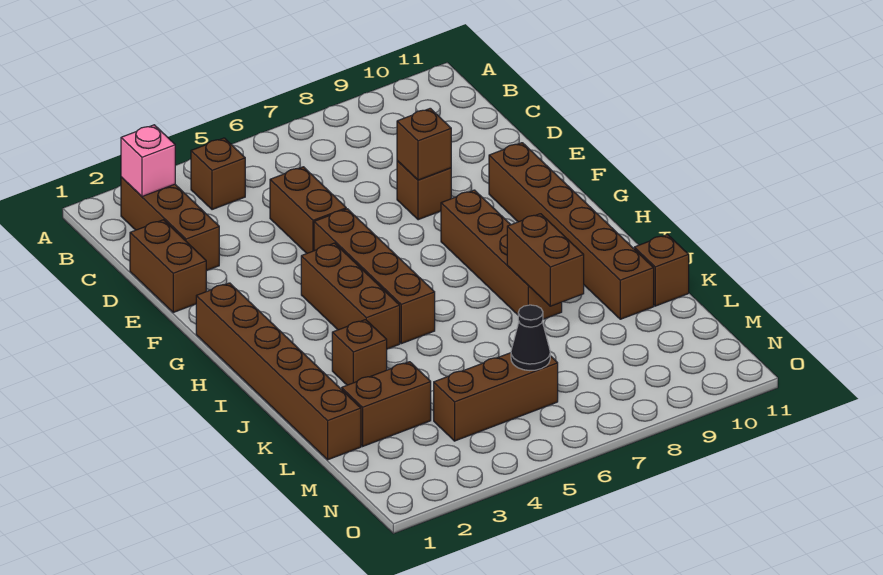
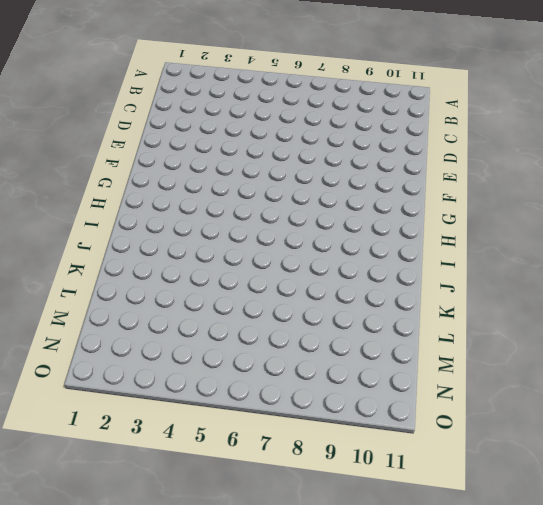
none -> brown brick B2:D2 level 1
none -> brown brick B4 level 1
none -> brown brick D1:E1 level 1

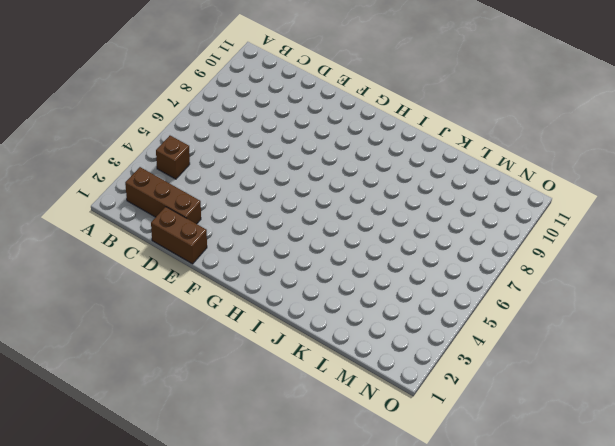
none -> brown brick D5:E5 level 1
none -> brown brick E8 level 1
none -> brown brick F5:I5 level 1

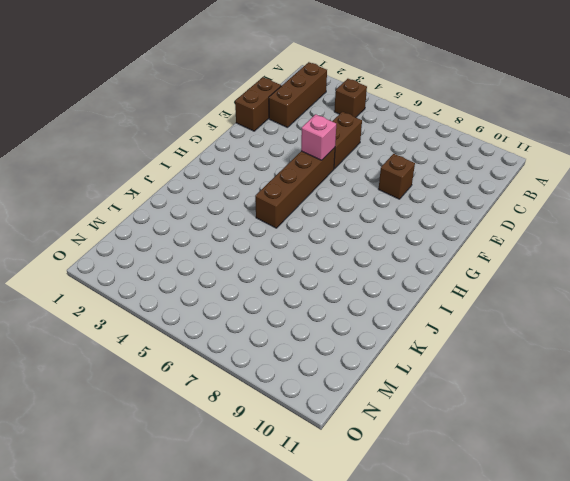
pink brick F5 level 2 -> pink brick B2 level 2
none -> brown brick F10:K10 level 1
none -> brown brick G1:L1 level 1
none -> brown brick G4:I4 level 1

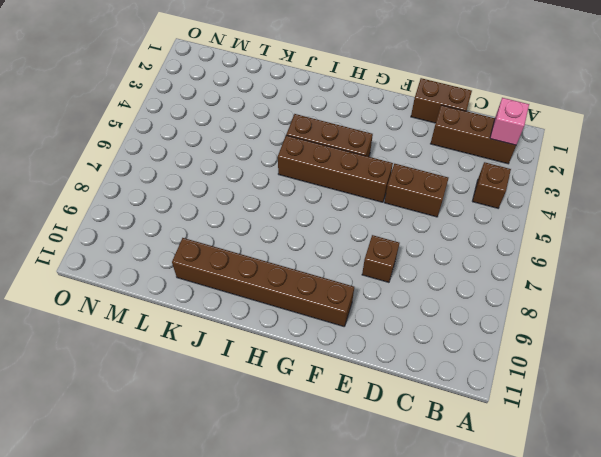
none -> brown brick G1:L1 level 1
none -> brown brick G8:J8 level 1
none -> brown brick J3 level 1

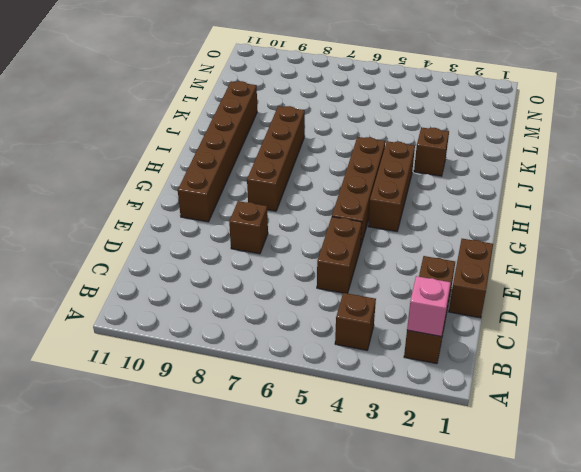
none -> brown brick G1:L1 level 1
none -> brown brick K11 level 1
none -> brown brick L2:L3 level 1

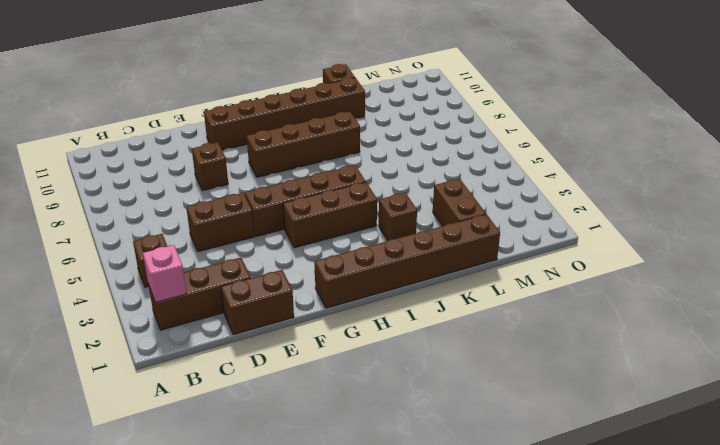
none -> brown brick M4:M6 level 1
none -> brown brick E8 level 2
none -> brown brick J8:K8 level 2

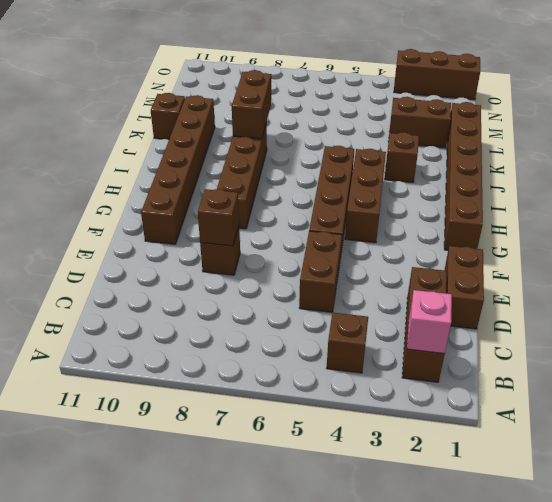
brown brick O1:O3 level 1 -> brown brick M4:M6 level 1
none -> black cone M6 level 2

